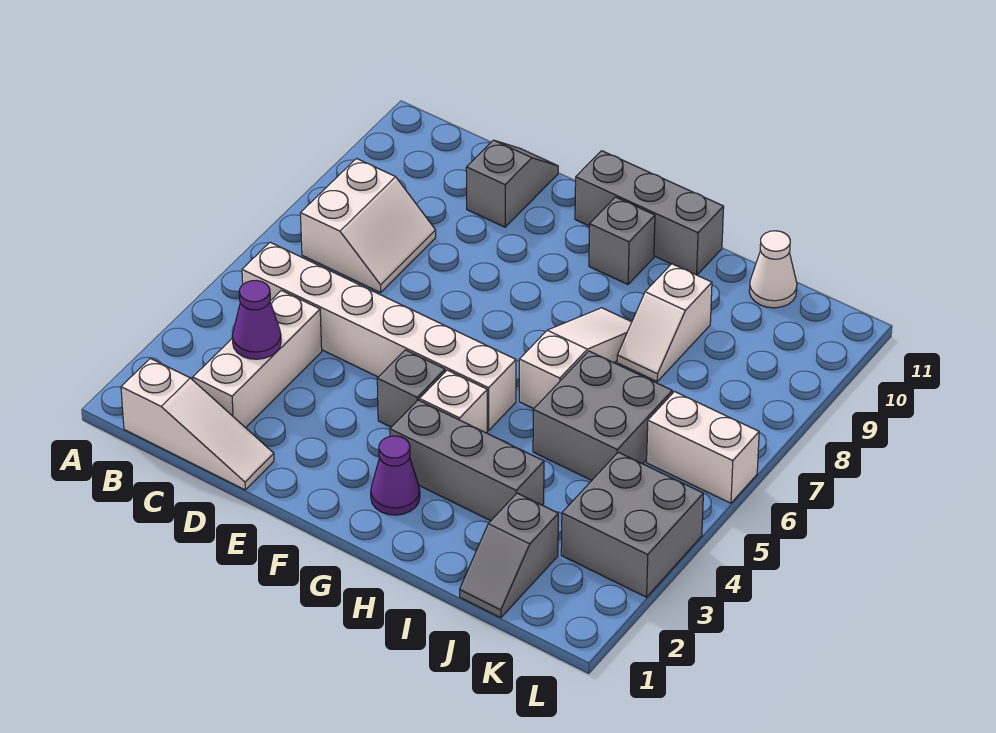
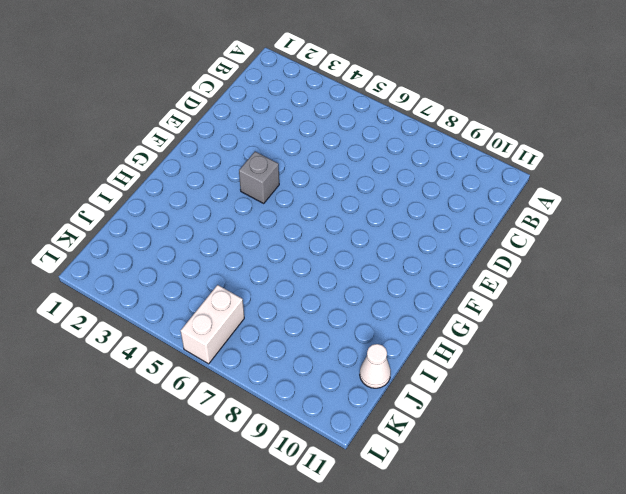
none -> white slope B1:D1 level 1 top B
none -> white brick B5:G5 level 1
none -> white slope B7:C8 level 1 top B

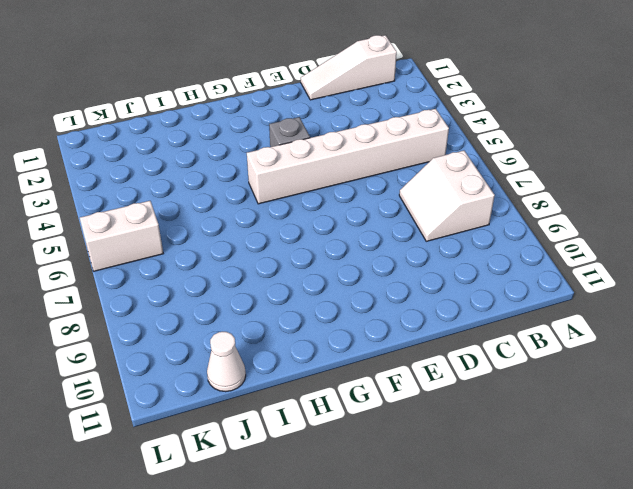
none -> white brick C2:C4 level 1
none -> grey slope D10:D11 level 1 top 10
none -> grey brick F11:H11 level 1

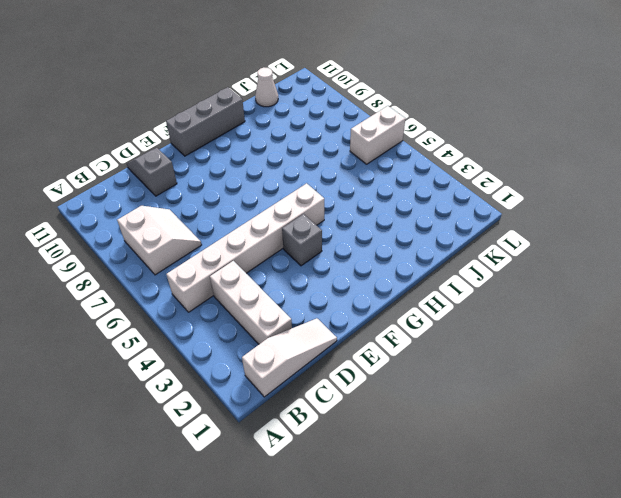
none -> purple cone G2 level 1
none -> grey brick G3:I3 level 1
none -> white brick G4 level 1

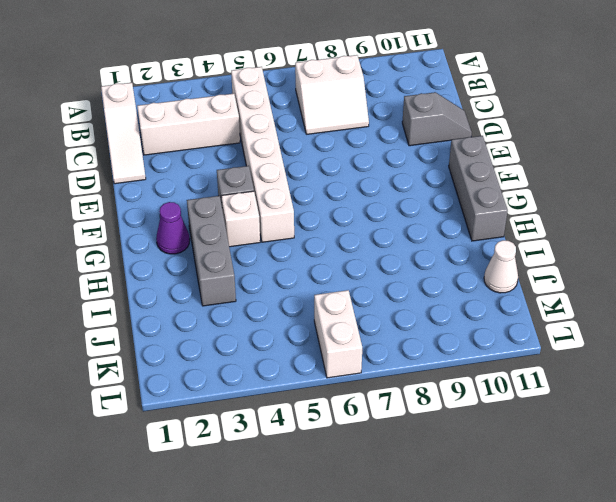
none -> grey brick G10 level 1
none -> white slope H6:H8 level 1 top 6
none -> grey brick I5:J6 level 1

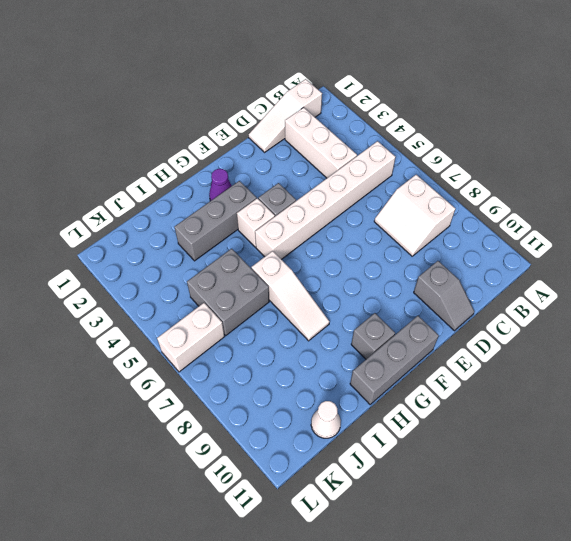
none -> white slope I8:I9 level 1 top 9
none -> grey slope J1:J2 level 1 top 2
none -> grey brick K3:L4 level 1

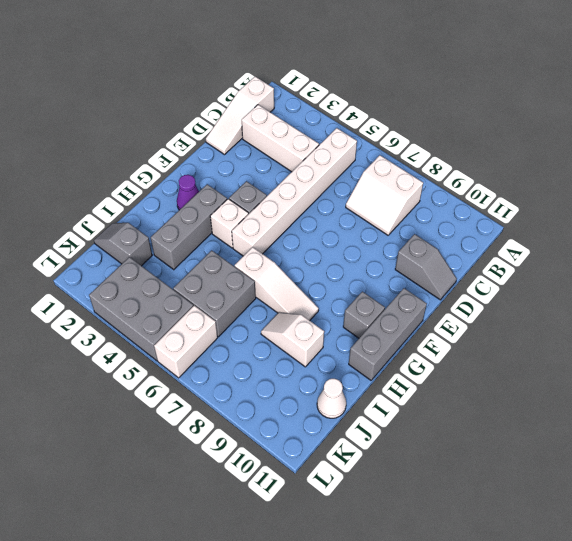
grey brick K3:L5 level 1 -> grey brick K3:L4 level 1
none -> purple cone C3 level 2

